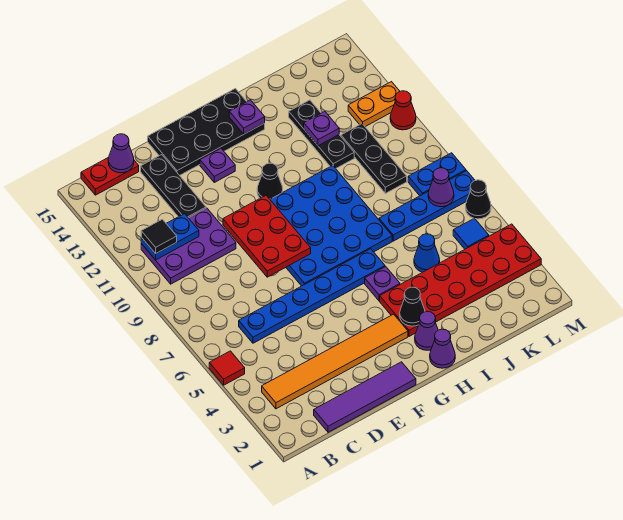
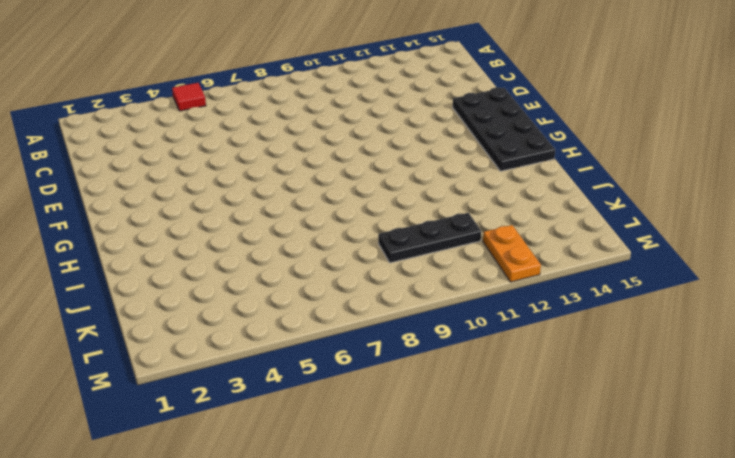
none -> orange tile B3:G3 level 1
none -> purple plate B10:D11 level 1
none -> red plate B15:C15 level 1
none -> purple tile C1:F1 level 1

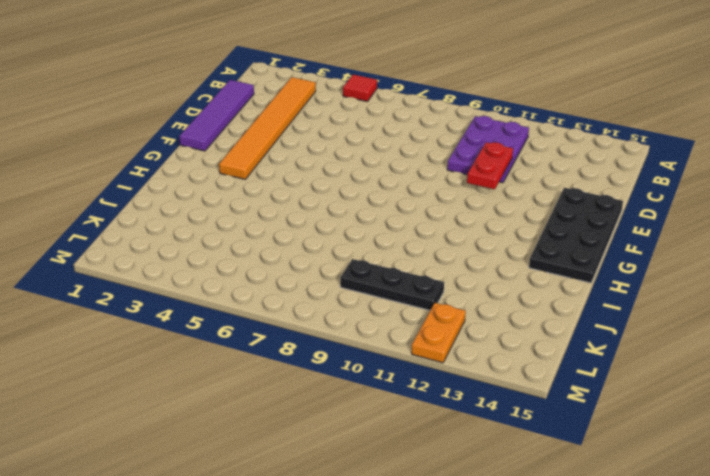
red plate D11:E11 level 2 -> red plate B15:C15 level 1
none -> blue plate C6:H6 level 1
none -> black plate D12:D14 level 1
none -> blue plate F7:I10 level 1
none -> purple plate F13 level 1

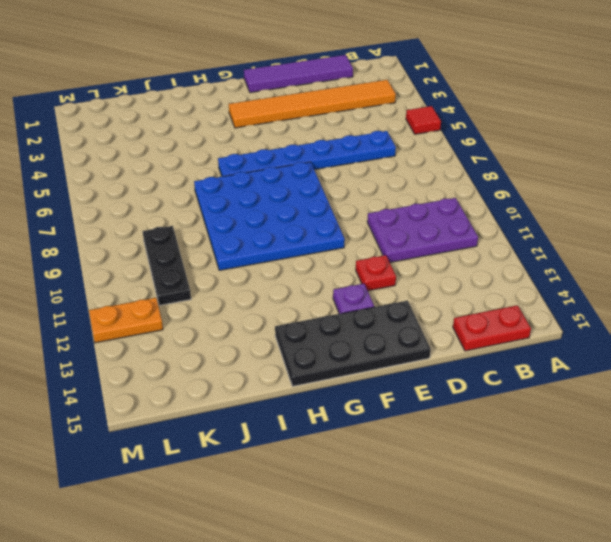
red plate E12 level 1 -> none
none -> black plate D12:D14 level 1
none -> black cone G11 level 1
none -> purple cone H1 level 1
none -> purple cone H2 level 1

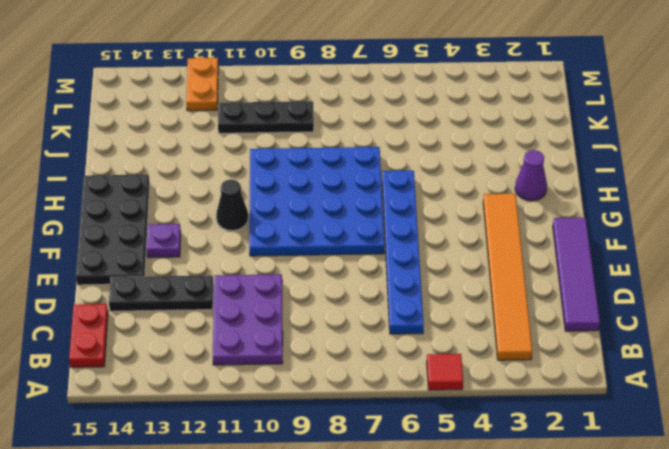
none -> purple cone H1 level 1
none -> red plate H3:M4 level 1
none -> purple plate H5 level 1
none -> blue cone J5 level 1

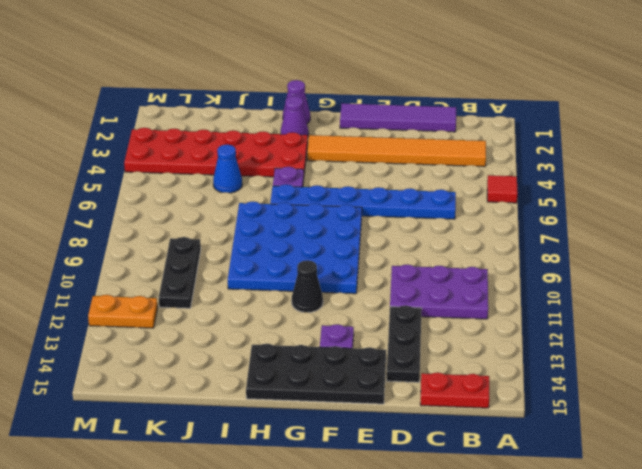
none -> blue plate J7:M7 level 1
none -> black plate J11:J13 level 1
none -> blue tile L5 level 1
none -> blue plate L8:M8 level 1

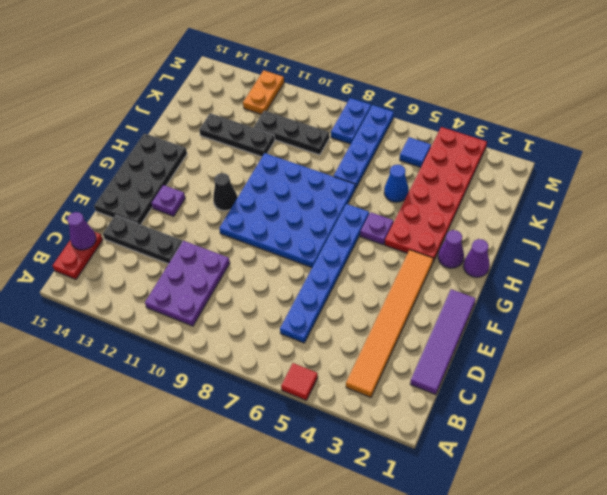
none -> black cone M6 level 1
none -> red cone M11 level 1
none -> blue plate B11:C11 level 2
none -> red plate E8:F10 level 2

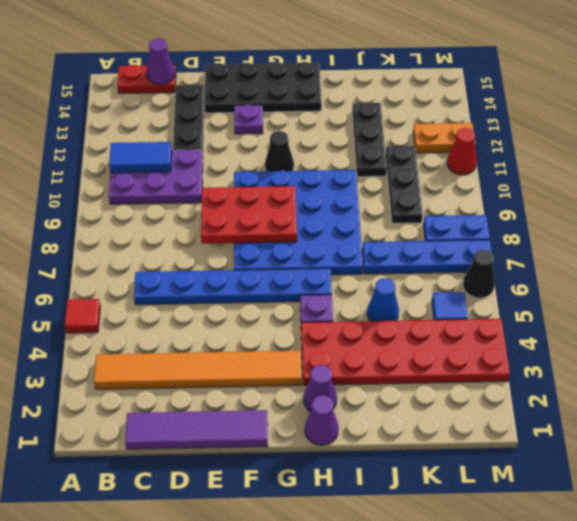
blue tile B11:C11 level 2 -> blue plate B11:C11 level 2
red plate E8:G9 level 2 -> red plate E8:F10 level 2
none -> black cone H3 level 2
none -> purple plate H14 level 2
none -> purple plate J12 level 2
none -> purple cone L7 level 2

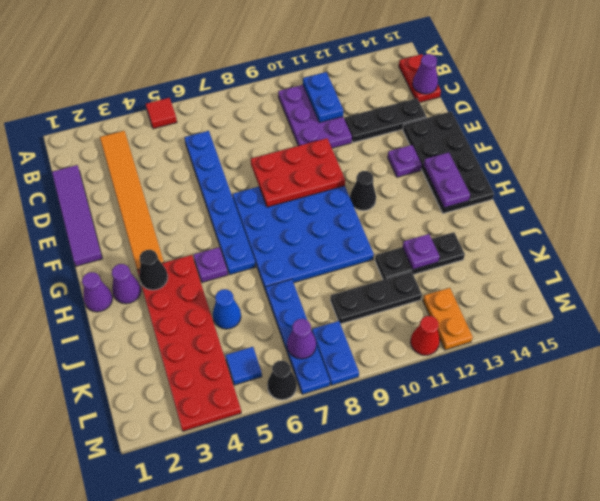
purple plate G14:H14 level 2 -> purple plate H14 level 2
none -> black tile B11 level 3

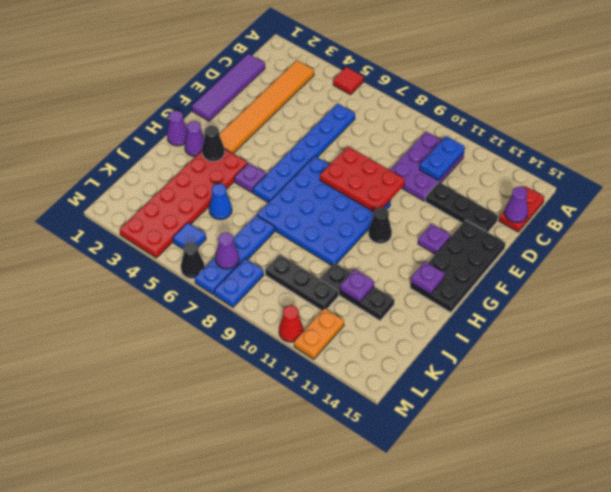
none -> black tile B11 level 3

